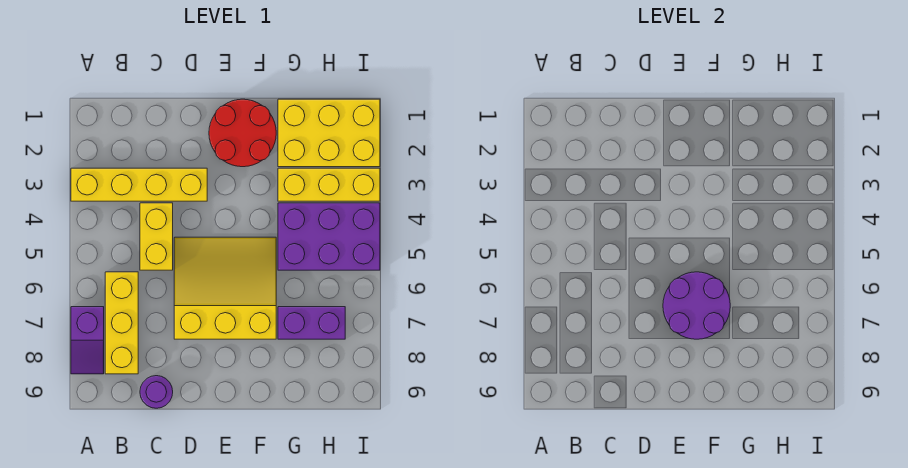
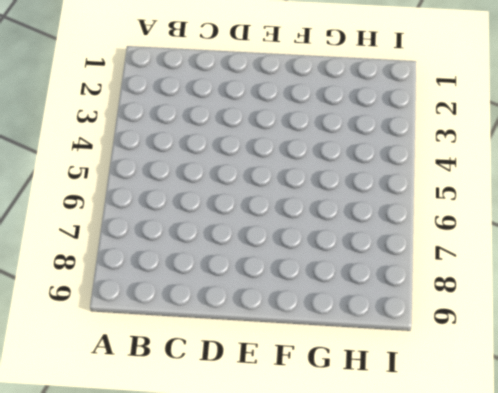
none -> yellow brick A3:D3 level 1
none -> purple slope A7:A8 level 1 top 7
none -> yellow brick B6:B8 level 1

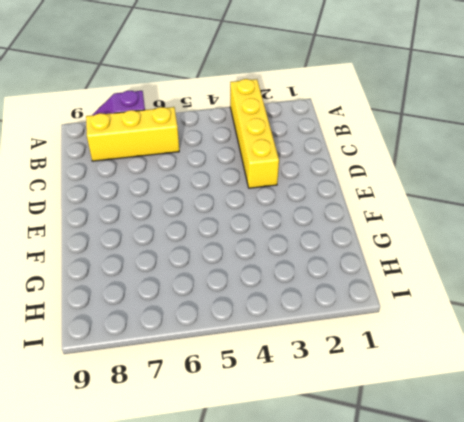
none -> yellow brick C4:C5 level 1
none -> purple round brick C9 level 1
none -> yellow slope D5:F7 level 1 top 7

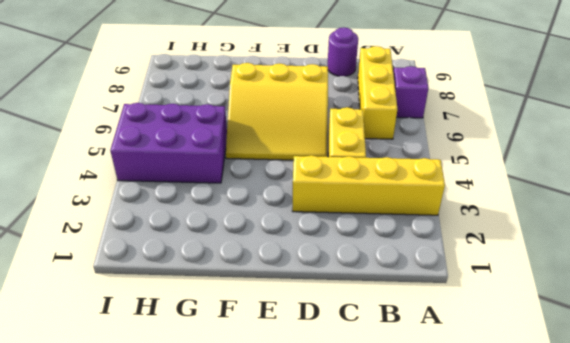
none -> red round brick E1:F2 level 1
none -> yellow brick G1:I2 level 1
none -> yellow brick G3:I3 level 1

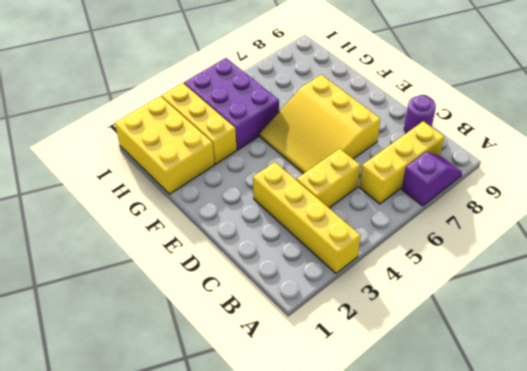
none -> red round brick E1:F2 level 1
none -> purple brick G7:H7 level 1
none -> purple round brick E6:F7 level 2

